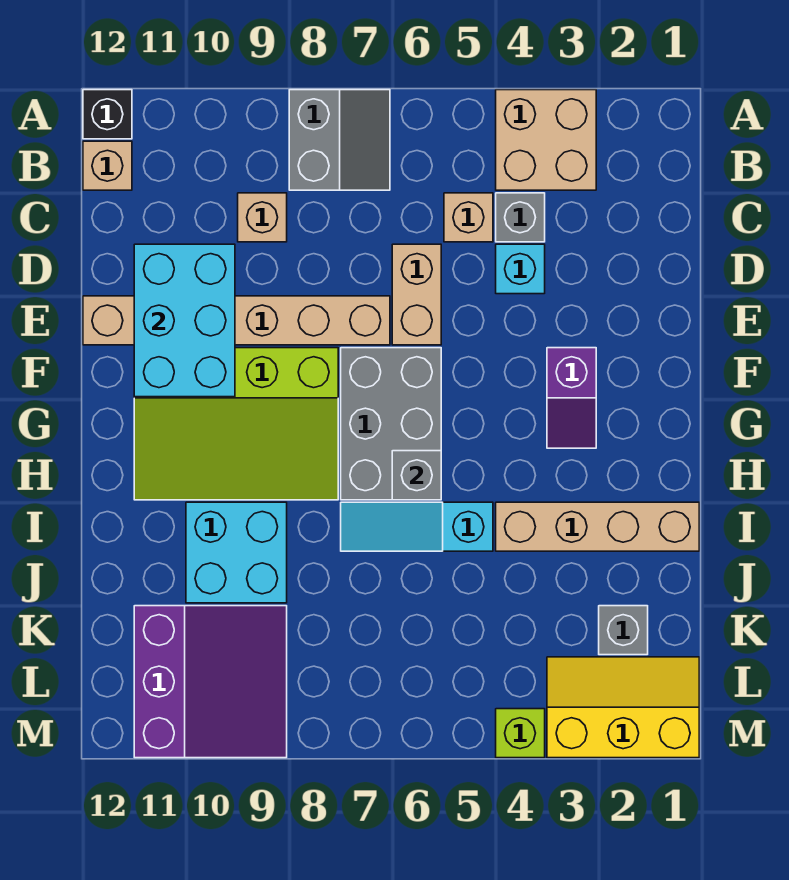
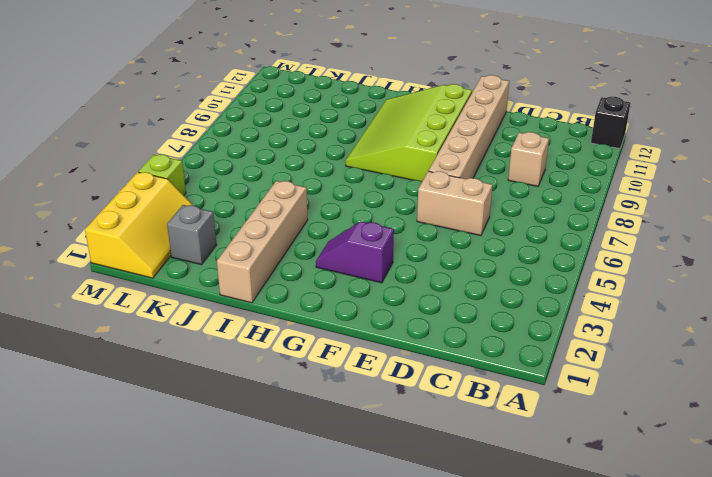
none -> tan brick A3:B4 level 1
none -> grey slope A7:B8 level 1 top 8
none -> tan brick B12 level 1

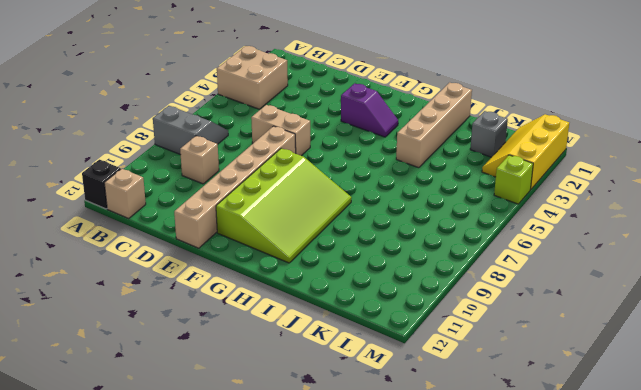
none -> grey brick C4 level 1
none -> tan brick C5 level 1
none -> cyan brick D4 level 1

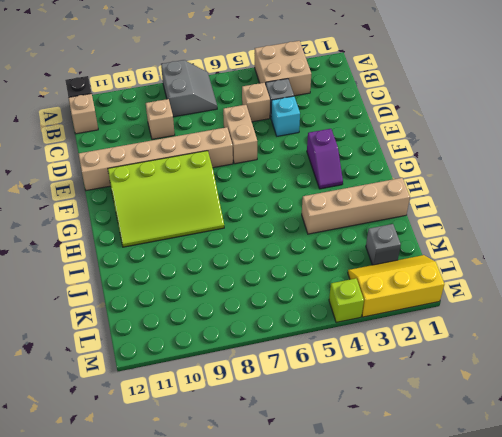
none -> grey brick F6:H7 level 1
none -> cyan slope I5:I7 level 1 top 5
none -> cyan brick I9:J10 level 1

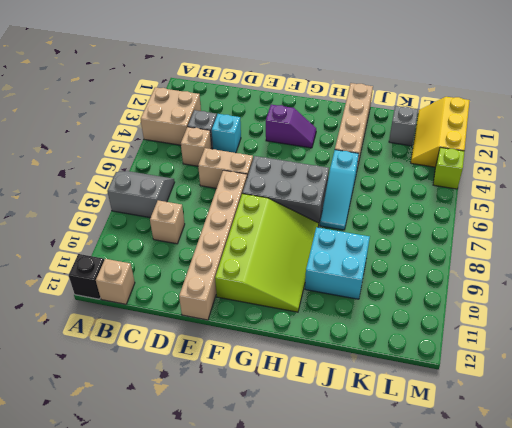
none -> purple slope K9:M11 level 1 top 11
none -> cyan brick D10:F11 level 2
none -> grey brick H6 level 2

